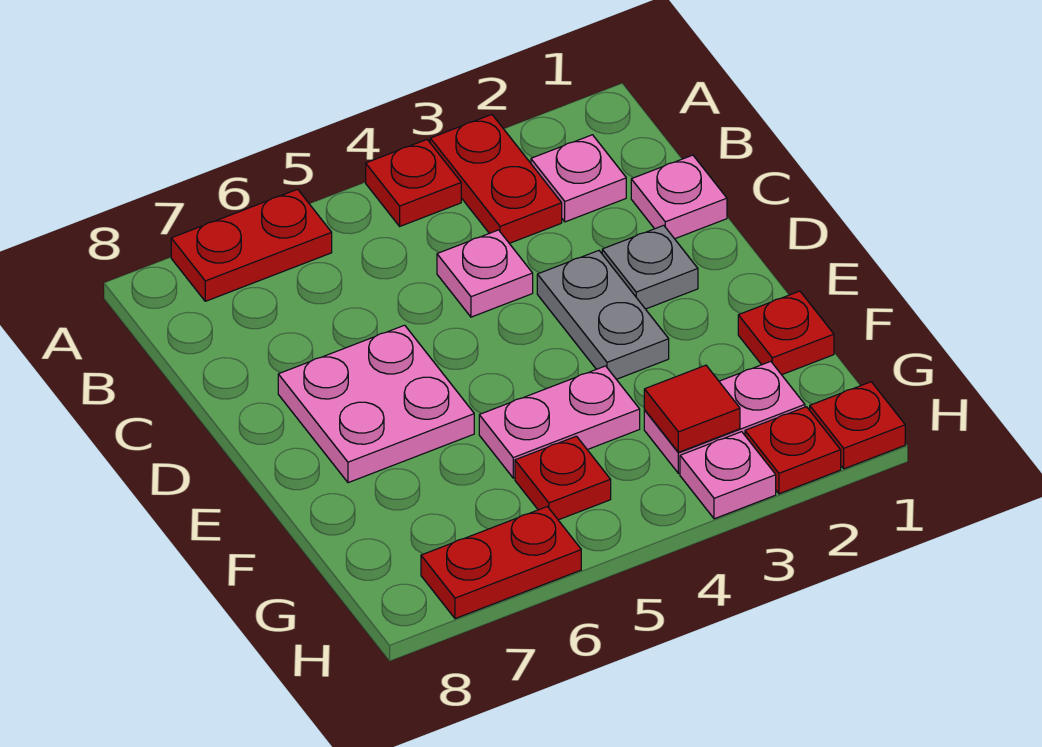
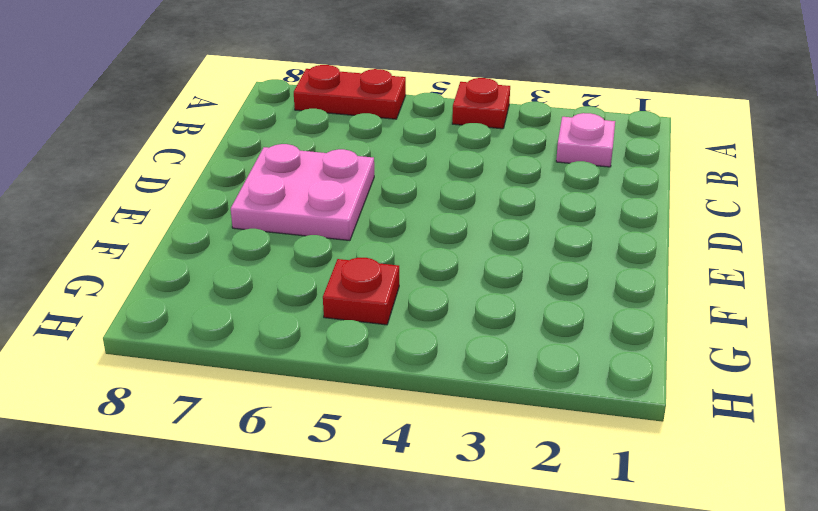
none -> red plate A3:B3 level 1
none -> pink plate C1 level 1
none -> pink plate C4 level 1

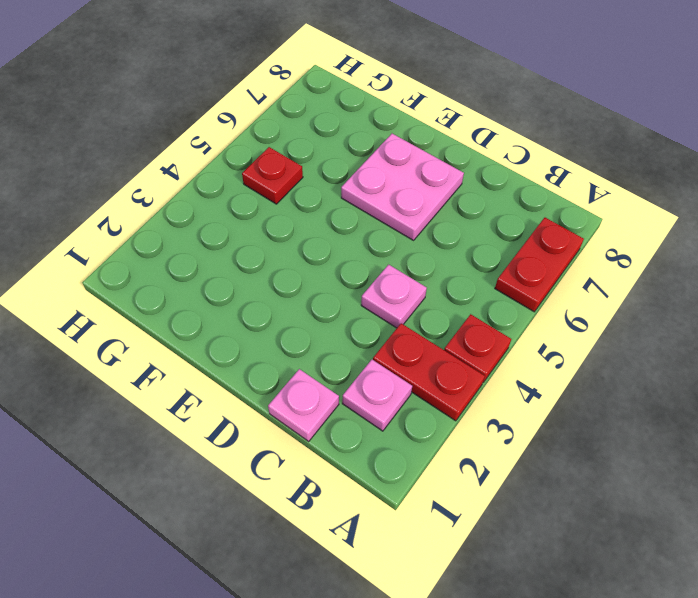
none -> grey plate D2 level 1
none -> grey plate D3:E3 level 1
none -> red plate F1 level 1

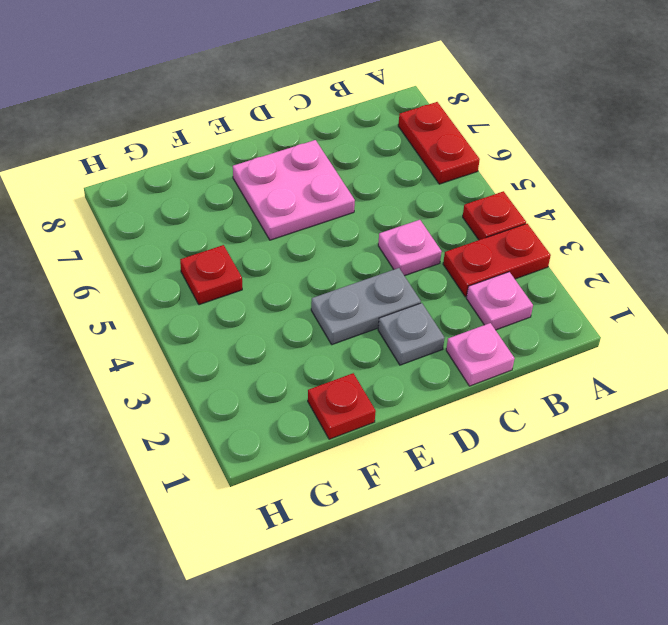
none -> pink plate F4:F5 level 1
none -> pink plate G2:G3 level 1
none -> red plate H1 level 1

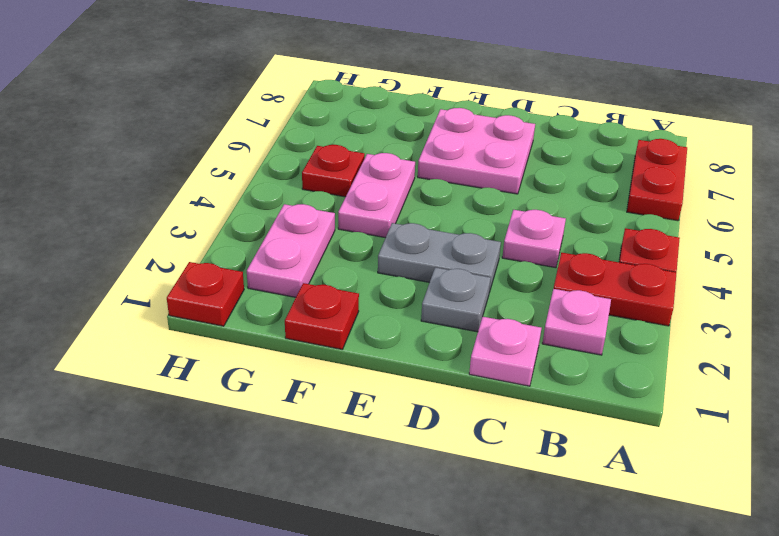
none -> red plate H2 level 1
none -> pink plate H3 level 1
none -> red plate H6:H7 level 1

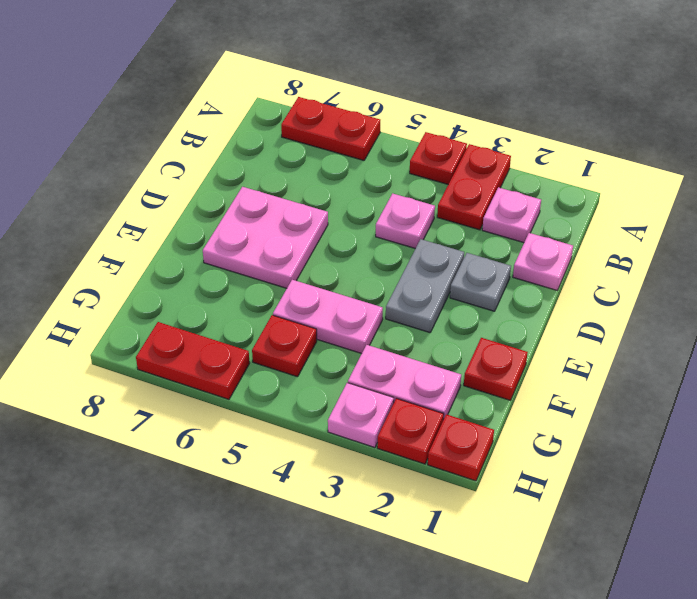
none -> red tile G3 level 2

